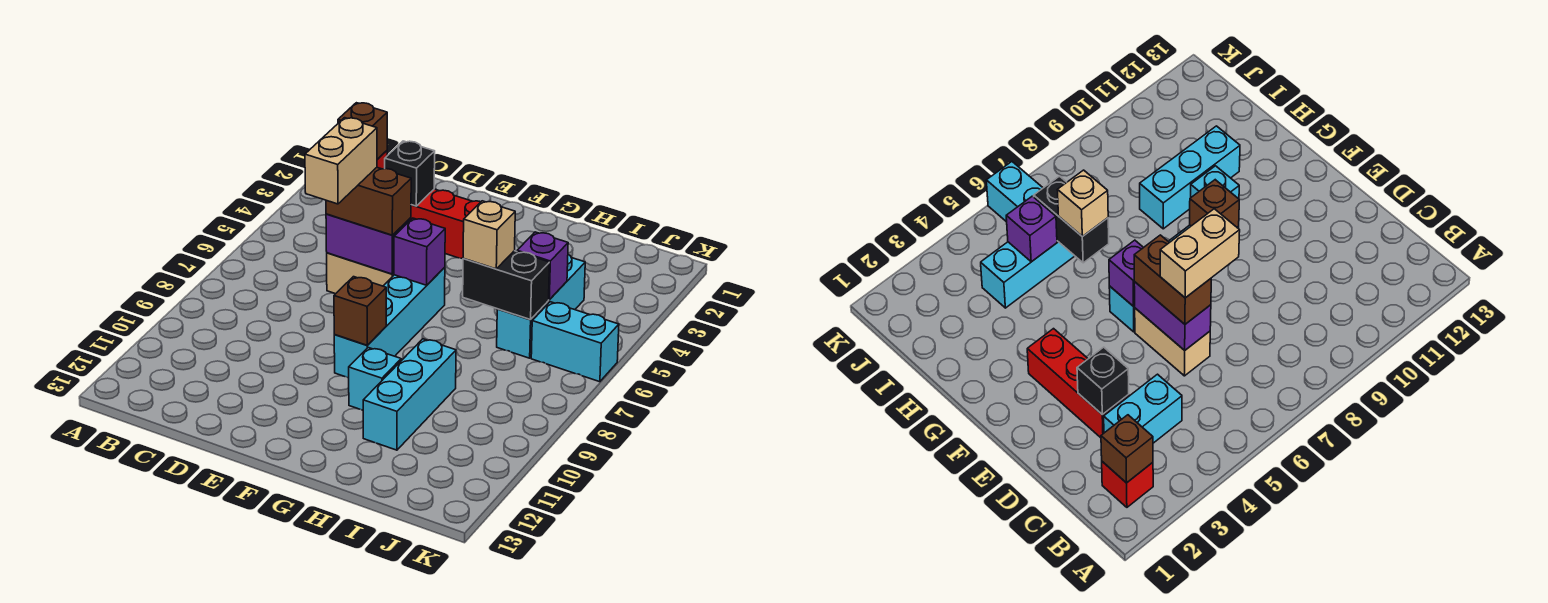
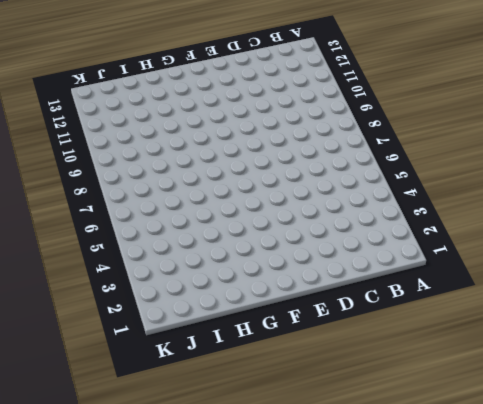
none -> red brick B2 level 1
none -> cyan brick C3:C4 level 1
none -> red brick D3:F3 level 1

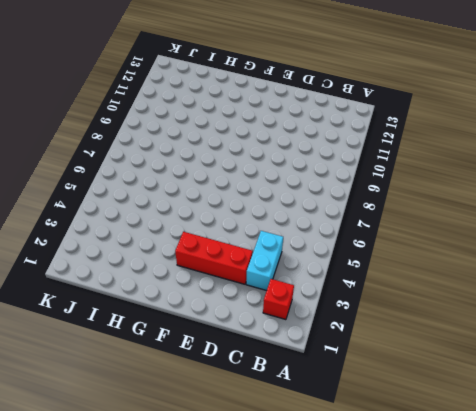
none -> tan brick D6:E6 level 1
none -> cyan brick F6:F9 level 1
none -> cyan brick G10 level 1

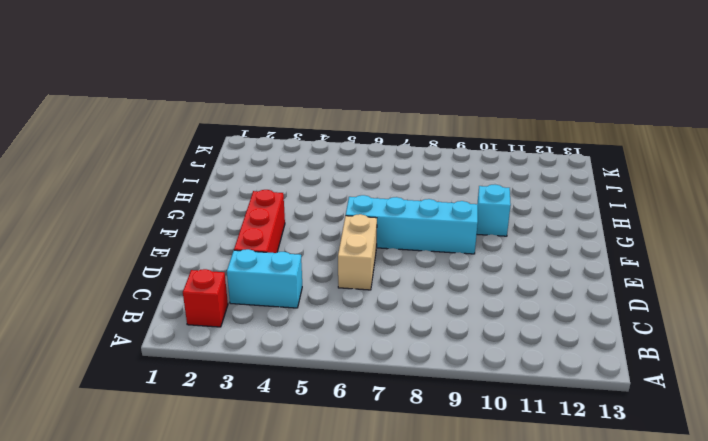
none -> cyan brick H9:H11 level 1
none -> cyan brick I4:I6 level 1
none -> cyan brick J6:K6 level 1

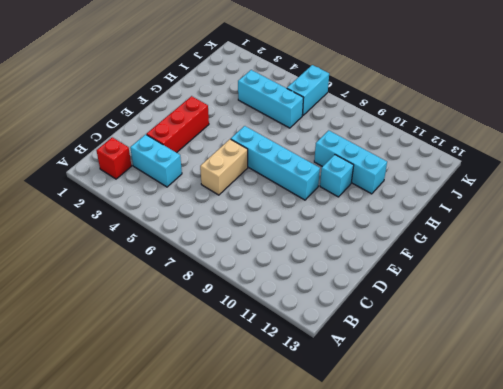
none -> brown brick B2 level 2
none -> black brick D3 level 2
none -> purple brick D6:E6 level 2

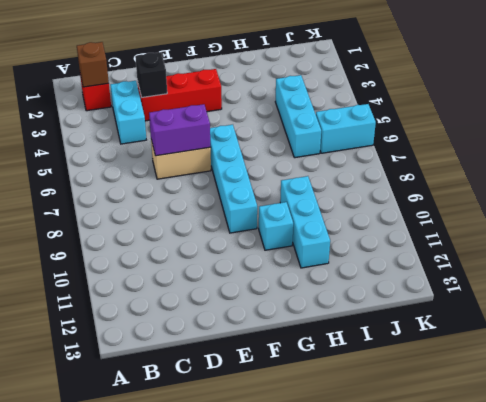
none -> purple brick F6 level 2
none -> brown brick F9 level 2
none -> black brick H6:I6 level 2

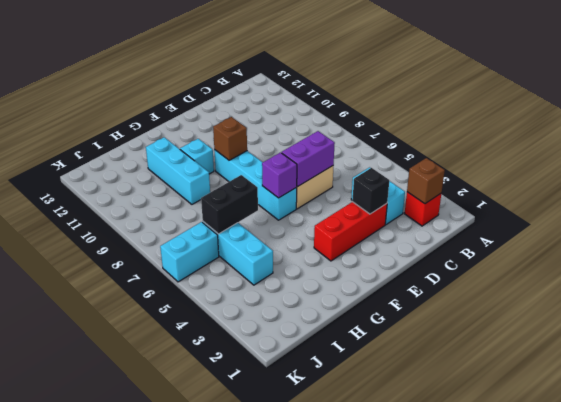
none -> purple brick I5 level 2
none -> brown brick D6:E6 level 3
none -> tan brick H6 level 3

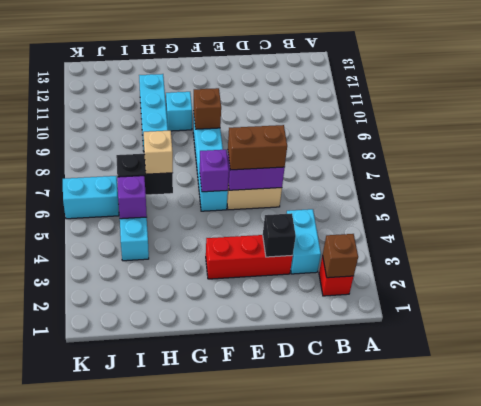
none -> tan brick D6:D7 level 4

